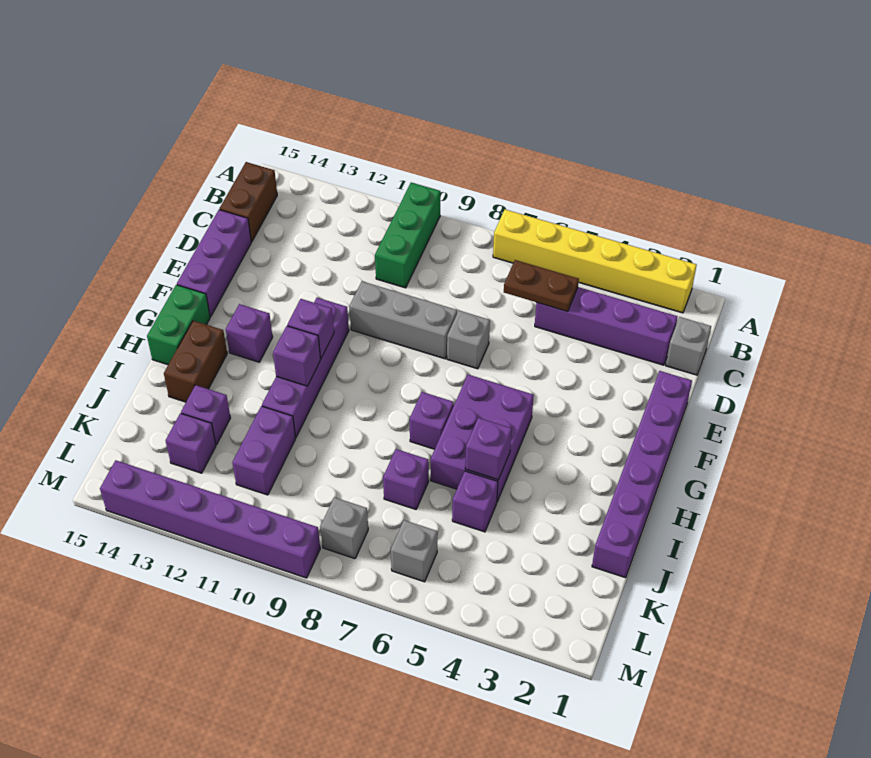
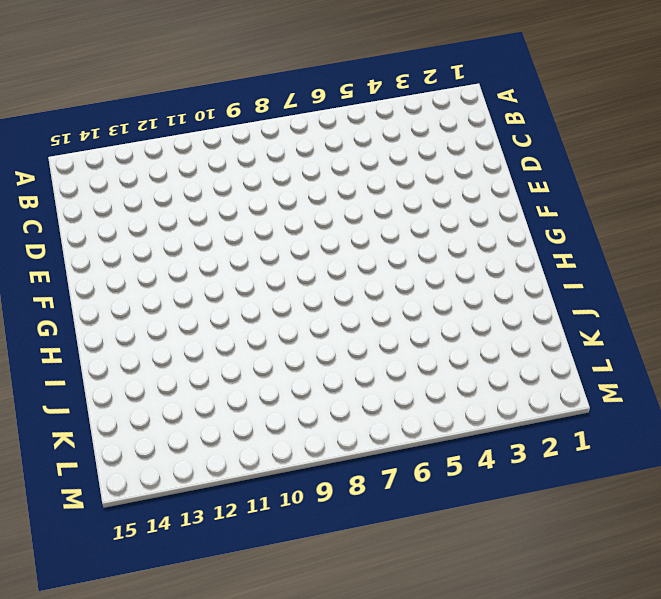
none -> yellow brick A2:A7 level 1
none -> green brick A10:C10 level 1
none -> brown brick B15:C15 level 1

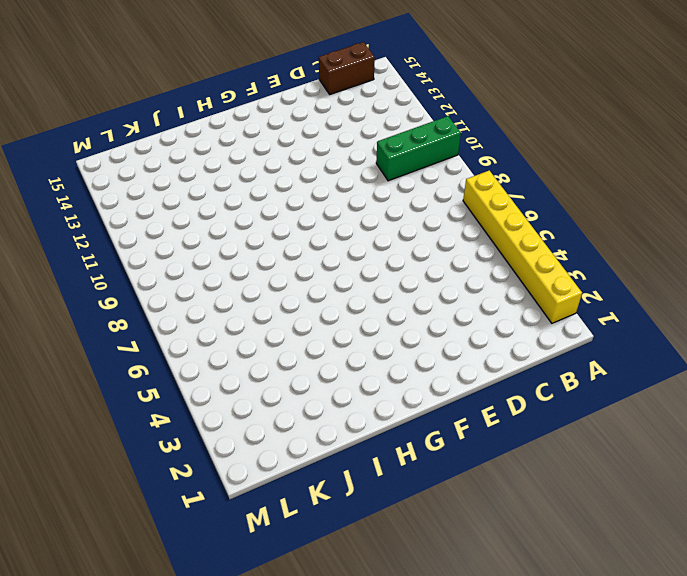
none -> grey brick C1 level 1
none -> purple brick C2:C5 level 1
none -> purple brick D15:F15 level 1

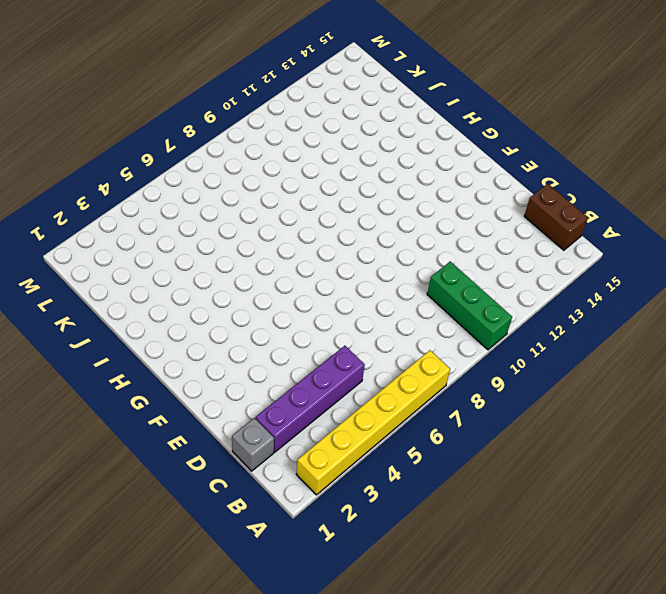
none -> purple brick D15:F15 level 1
none -> purple brick E1:J1 level 1
none -> grey brick E7 level 1

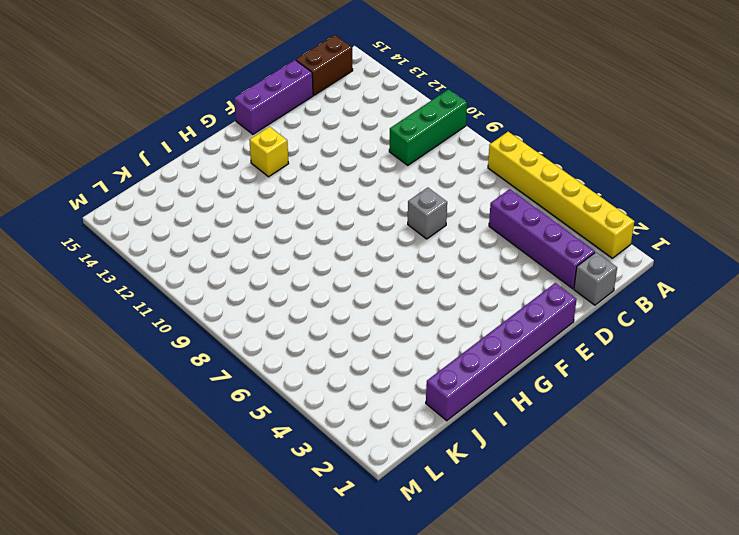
yellow brick G13 level 1 -> purple brick G13 level 1
none -> grey brick E8:E10 level 1
none -> purple brick F11:I11 level 1
none -> purple brick G5:I6 level 1

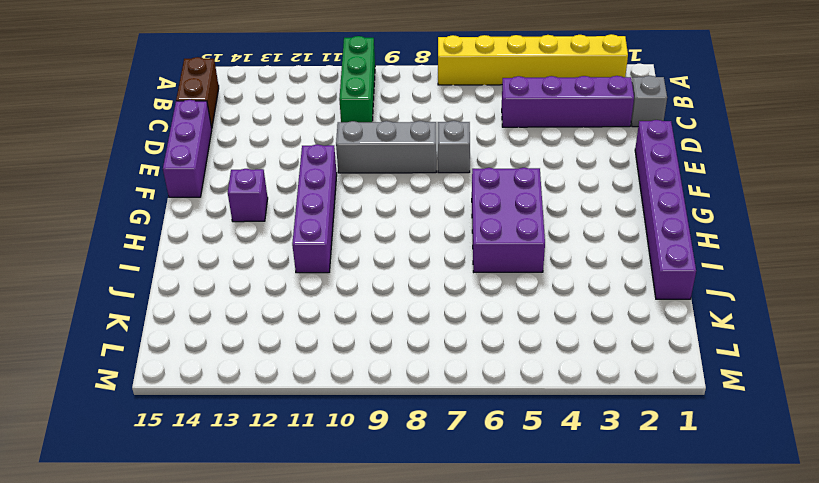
none -> green brick G15:H15 level 1
none -> purple brick H7 level 1
none -> brown brick H14:I14 level 1

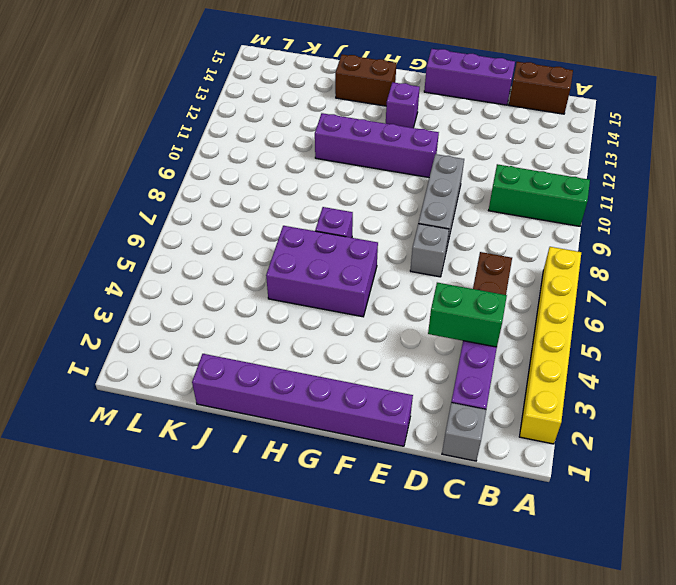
green brick C4:D4 level 2 -> green brick G15:H15 level 1
none -> purple brick J5 level 1
none -> purple brick J7 level 1
none -> purple brick J11:K11 level 1

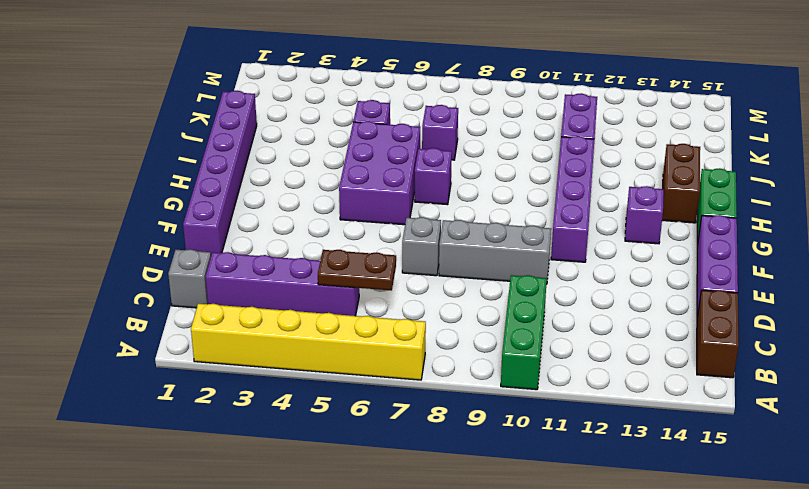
none -> purple brick J13 level 1
none -> purple brick K13 level 1
none -> grey brick L6 level 1

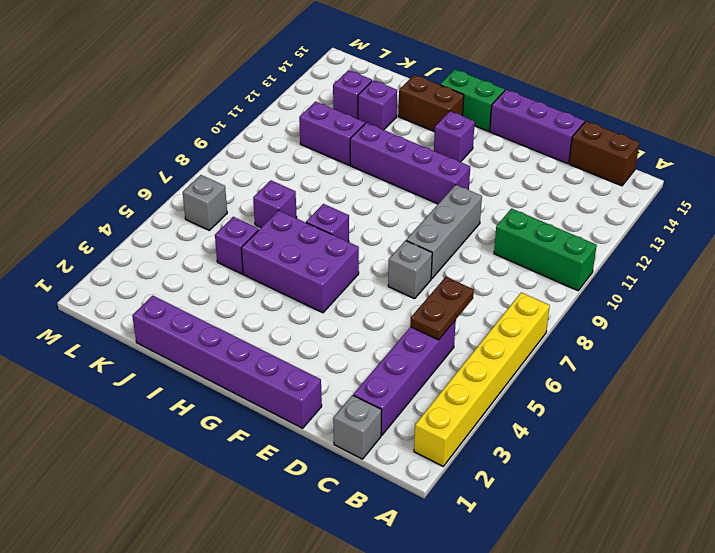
none -> grey brick L8 level 1
none -> purple brick M9:M14 level 1
none -> purple brick G11 level 2

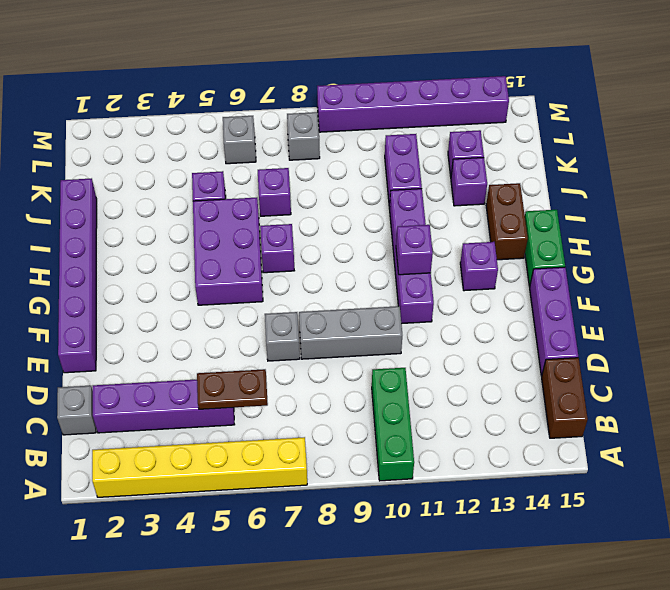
none -> purple brick H11 level 2
none -> purple brick I5 level 2

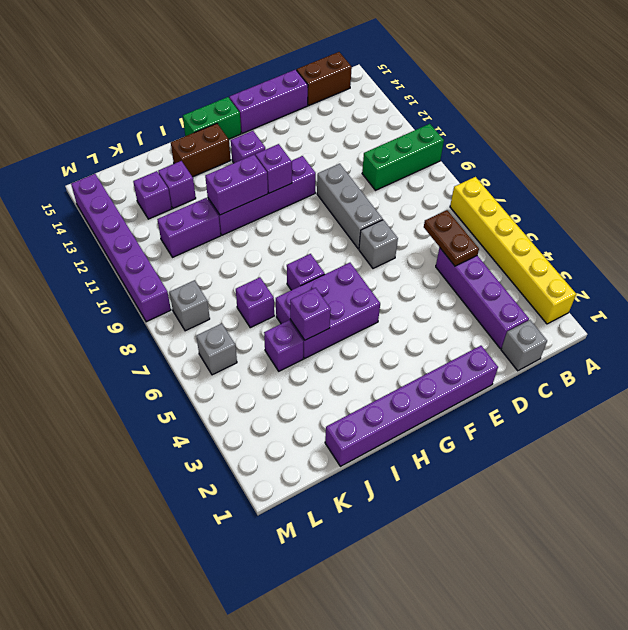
purple brick H11:I11 level 2 -> purple brick H11 level 2

